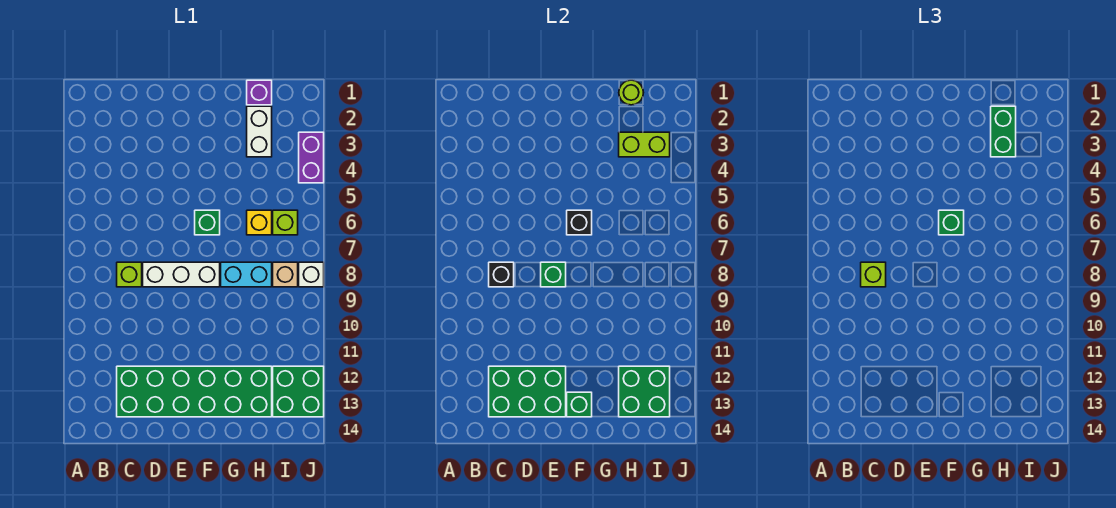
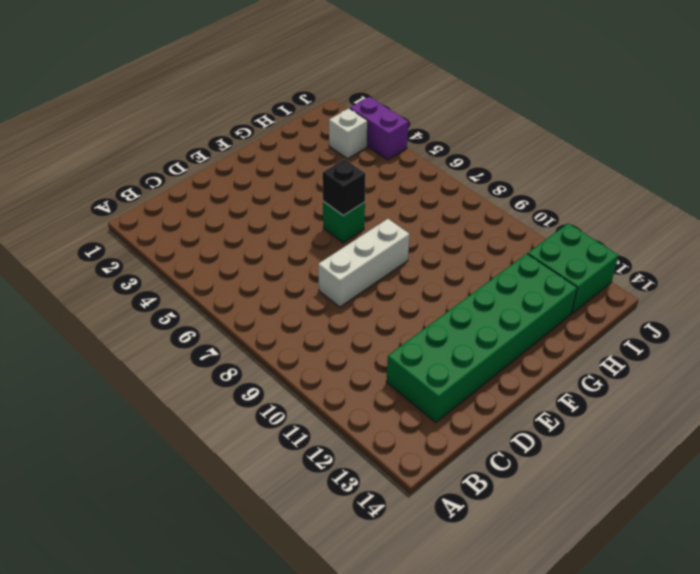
white brick I3 level 1 -> white brick J8 level 1
none -> lime brick C8 level 1
none -> cyan brick G8:H8 level 1
none -> purple brick H1 level 1

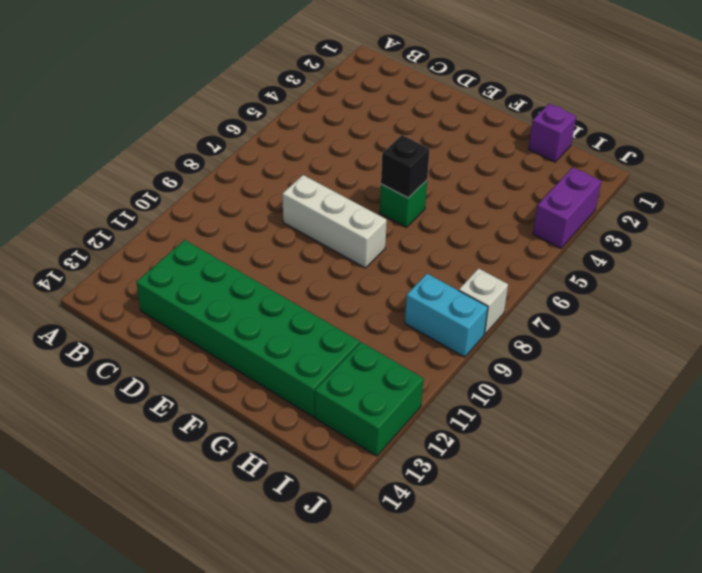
cyan brick I9:J9 level 1 -> cyan brick G8:H8 level 1
none -> lime brick C8 level 1
none -> white brick H2:H3 level 1
none -> yellow brick H6 level 1

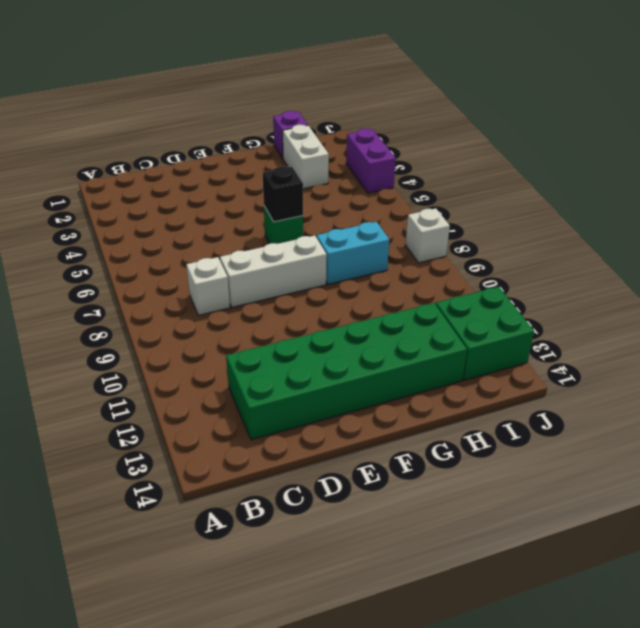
white brick C8 level 1 -> lime brick C8 level 1
none -> yellow brick H6 level 1
none -> lime brick I6 level 1
none -> tan brick I8 level 1

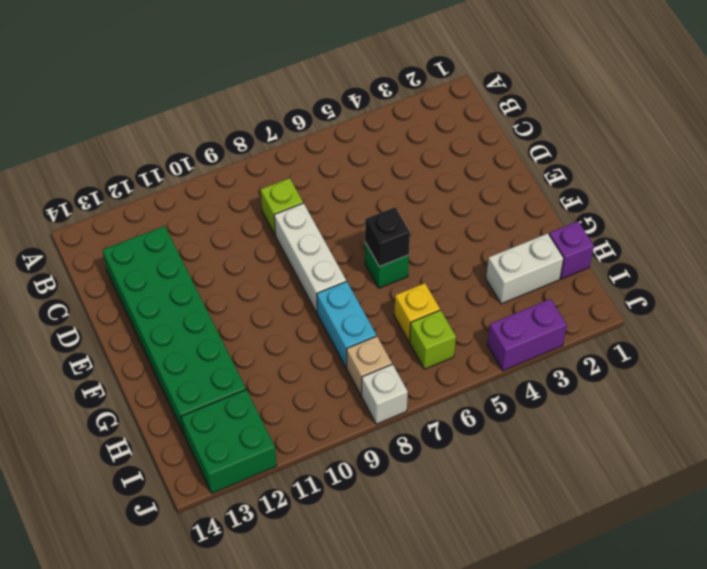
none -> black brick C8 level 2
none -> green brick C12:E13 level 2
none -> green brick E8 level 2

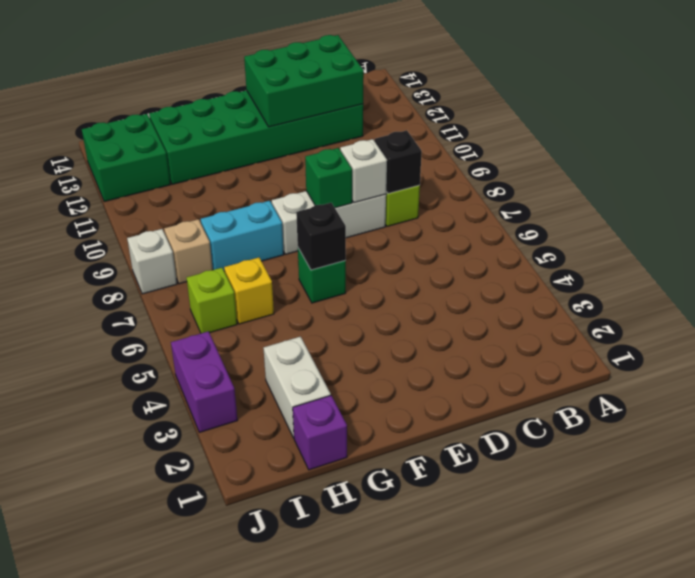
white brick D8 level 2 -> none
none -> green brick F13 level 2
none -> lime round brick H1 level 2
none -> lime brick H3:I3 level 2

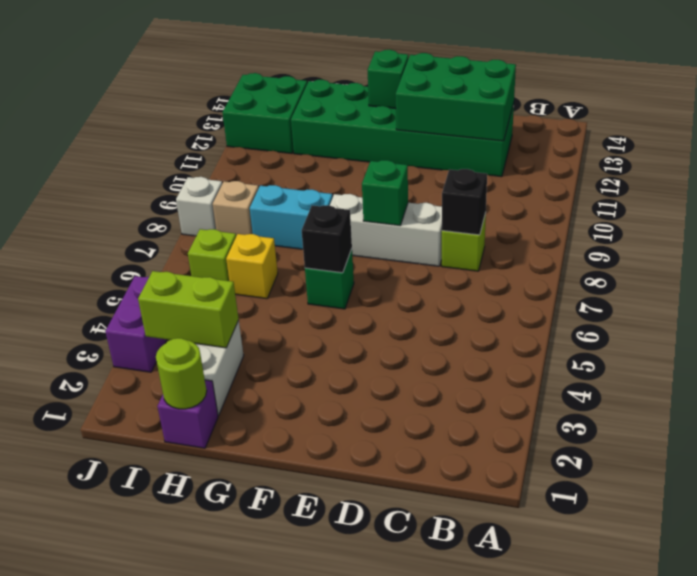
none -> green brick H12:I13 level 2
none -> lime brick C8 level 3
none -> green brick F6 level 3

